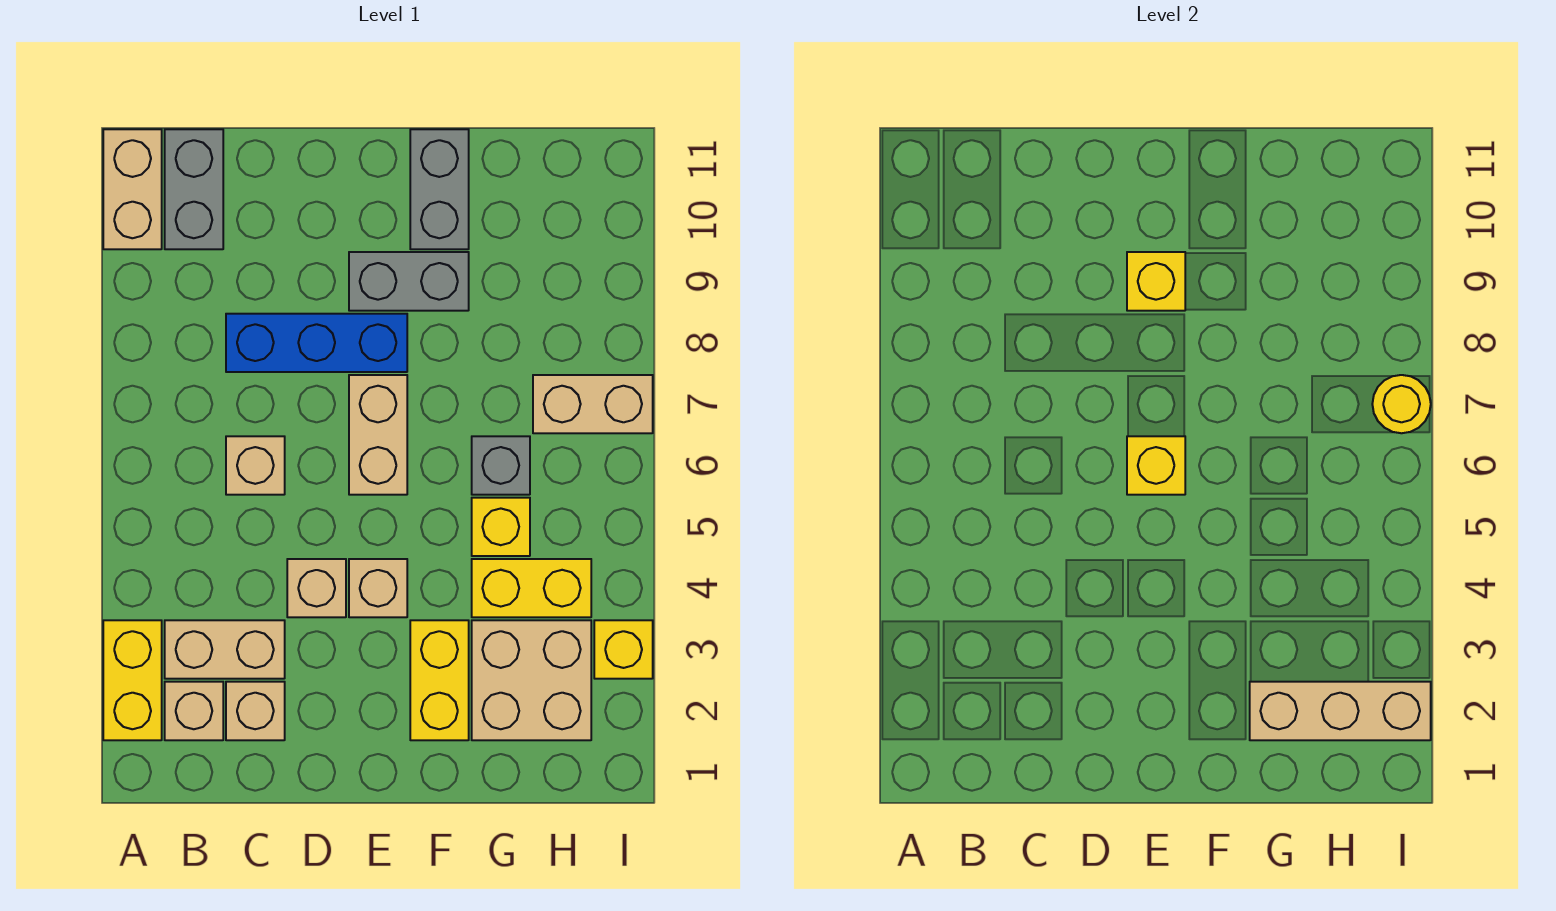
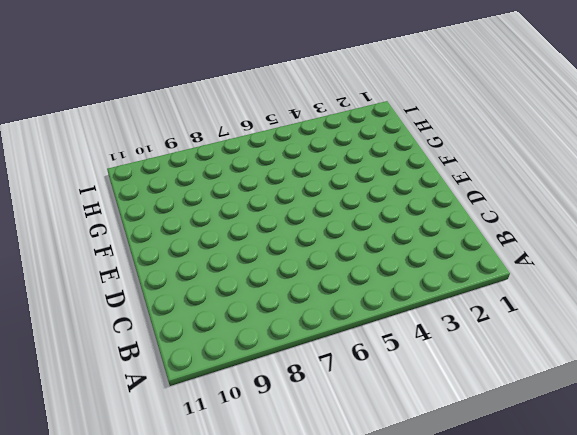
none -> yellow brick A2:A3 level 1
none -> tan brick A10:A11 level 1
none -> tan brick B2 level 1

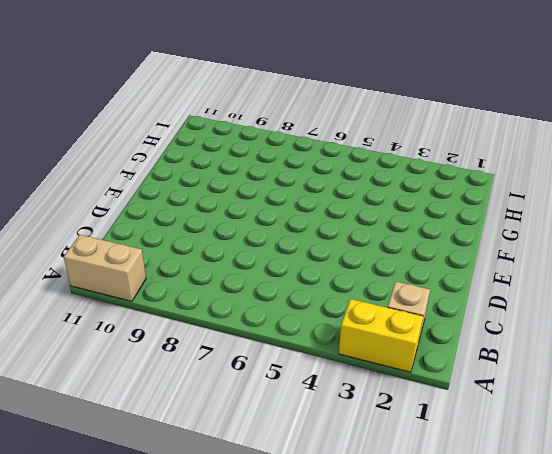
none -> tan brick B3:C3 level 1
none -> grey brick B10:B11 level 1
none -> tan brick C2 level 1

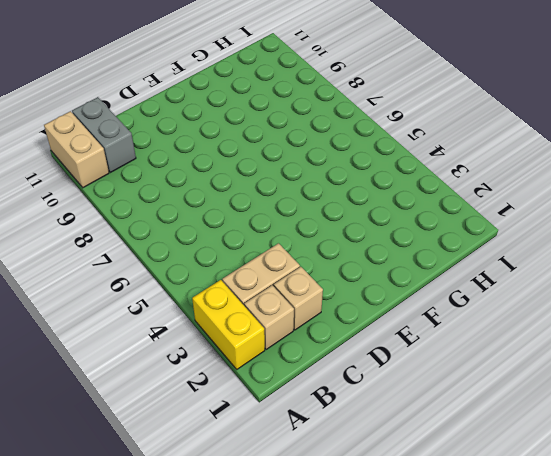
none -> tan brick C6 level 1
none -> blue brick C8:E8 level 1
none -> tan brick D4 level 1

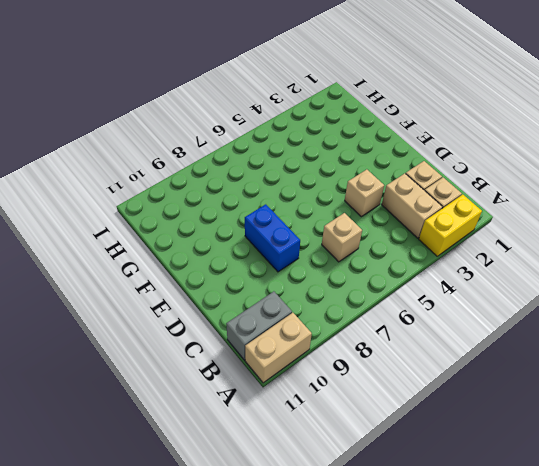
blue brick D8:E8 level 1 -> blue brick C8:E8 level 1
none -> tan brick E4 level 1
none -> tan brick E6:E7 level 1
none -> grey brick E9:F9 level 1

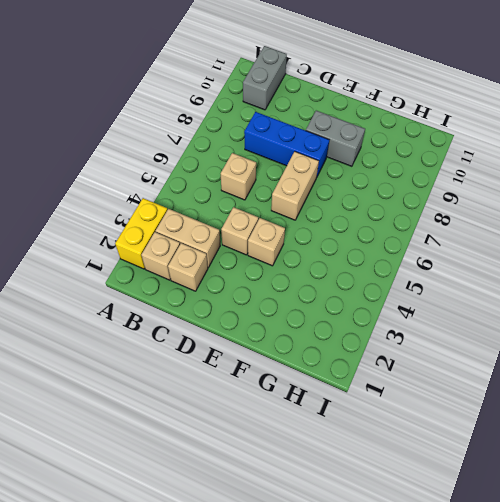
none -> tan brick A10:A11 level 1
none -> yellow brick F2:F3 level 1
none -> grey brick F10:F11 level 1

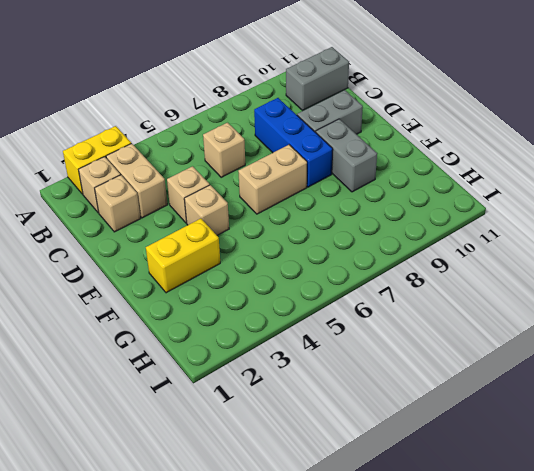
grey brick D9:D10 level 1 -> grey brick F10:F11 level 1
none -> tan brick A10:A11 level 1
none -> tan brick G2:H3 level 1
none -> yellow brick G4:H4 level 1

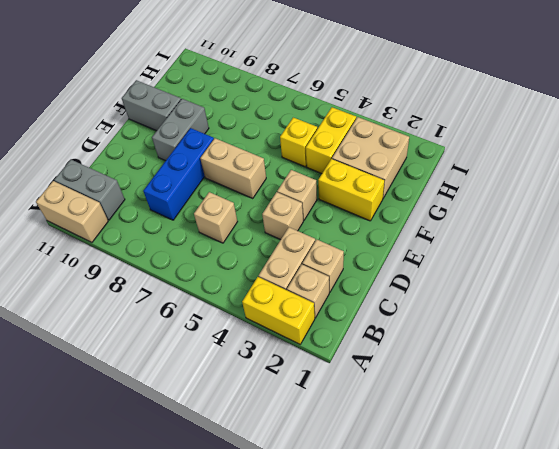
none -> grey brick G6 level 1
none -> tan brick H7:I7 level 1
none -> yellow brick I3 level 1

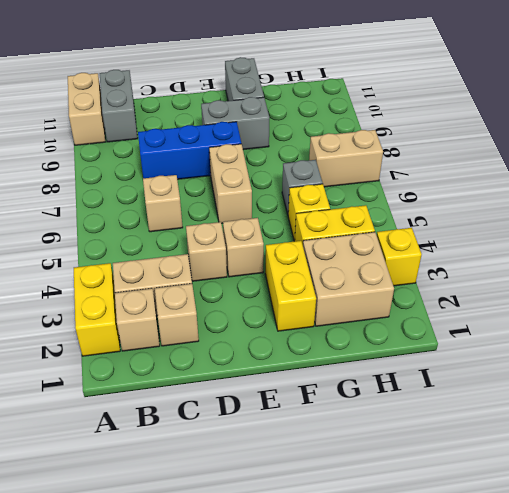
none -> yellow brick E6 level 2
none -> yellow brick E9 level 2
none -> tan brick G2:I2 level 2

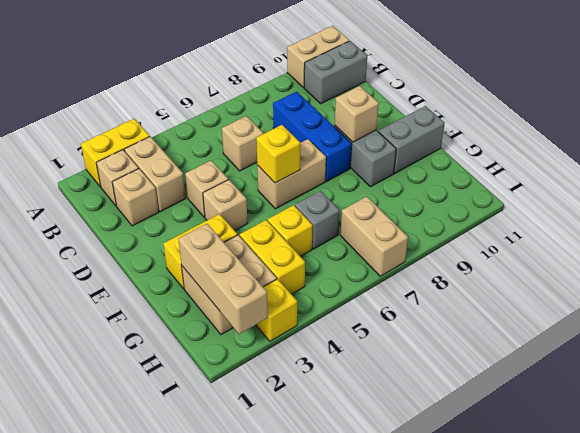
tan brick E9 level 2 -> yellow brick E9 level 2
none -> yellow round brick I7 level 2

